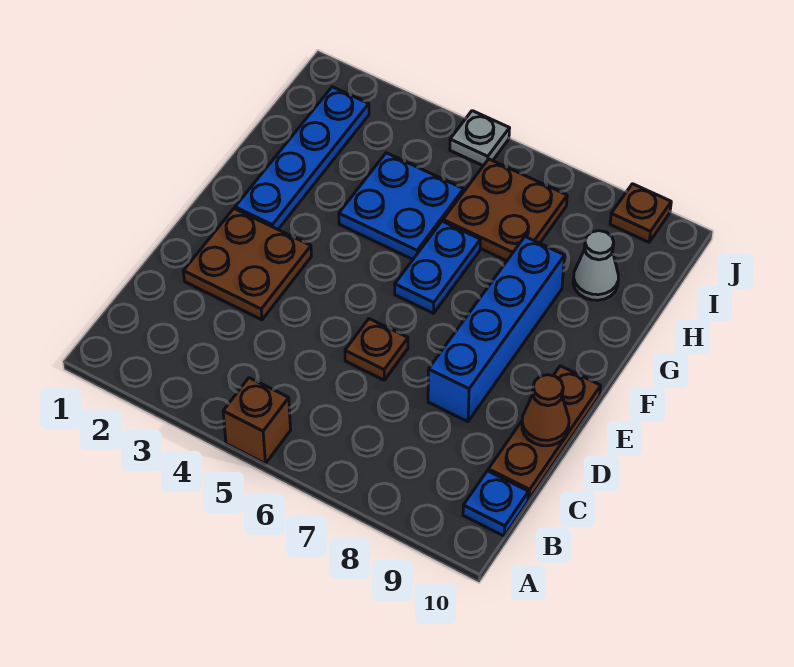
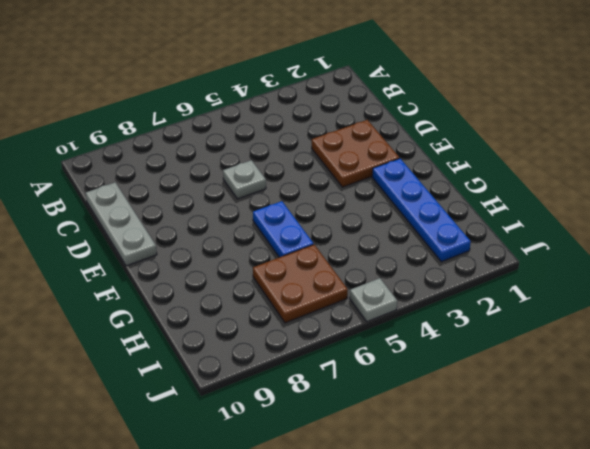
grey plate C10:E10 level 1 -> brown plate C10:E10 level 1
grey plate D6 level 1 -> brown plate D6 level 1
none -> brown brick A5 level 1
none -> blue plate B10 level 1
none -> blue brick D8:G8 level 1

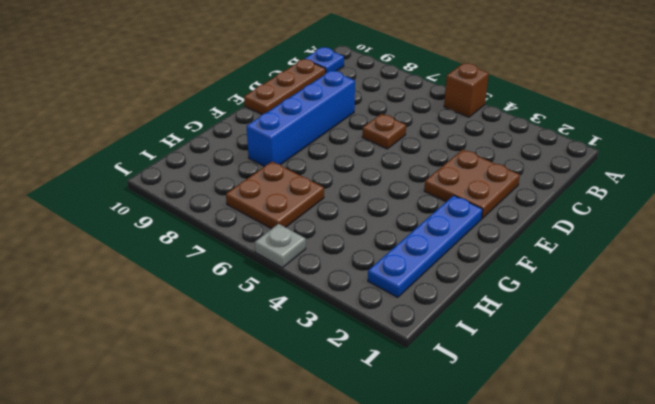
none -> blue plate F6:G6 level 1
none -> blue plate G4:H5 level 1
none -> grey cone H9 level 1

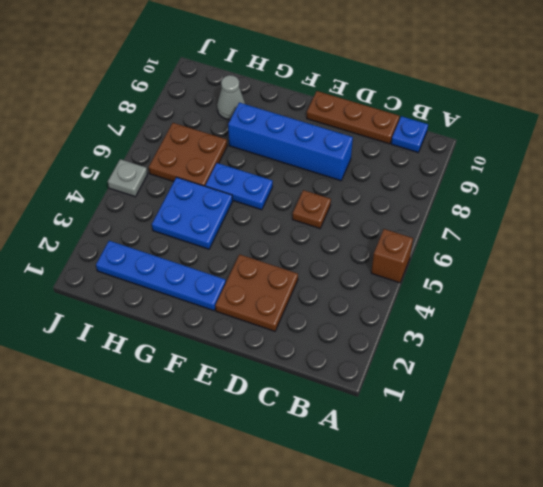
none -> brown plate J9 level 1
none -> brown cone D10 level 2

